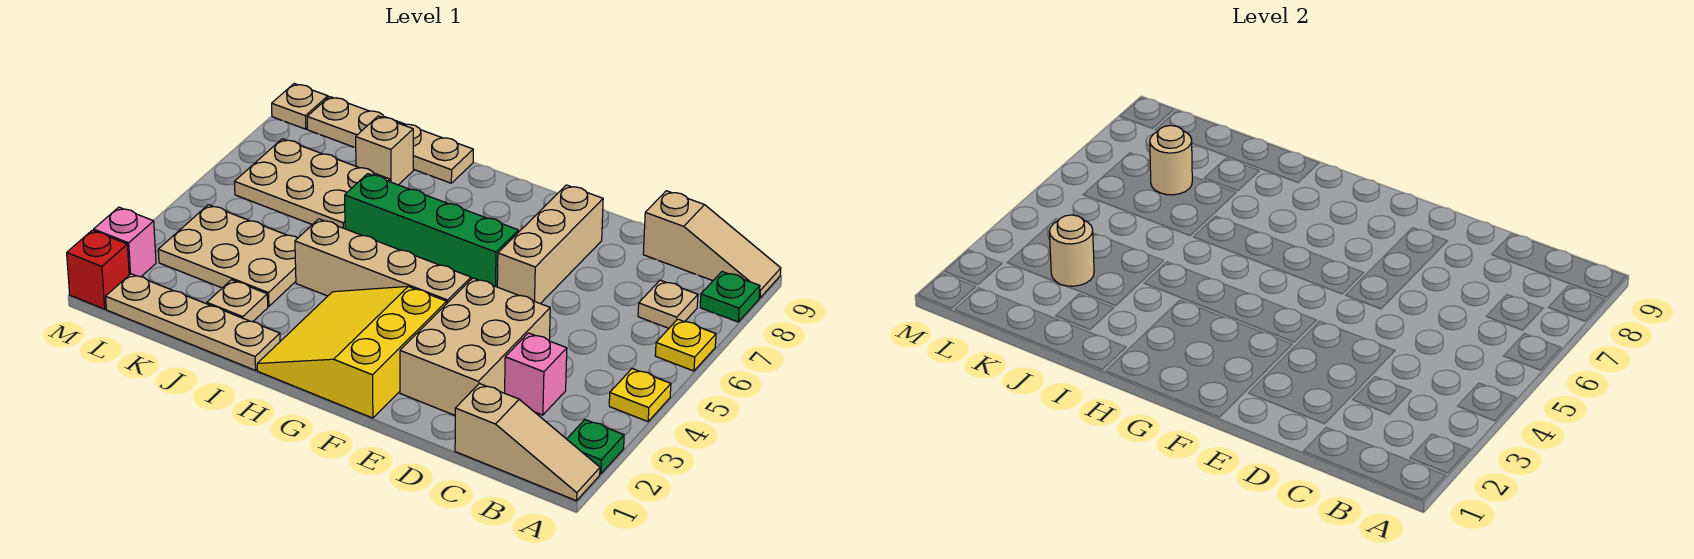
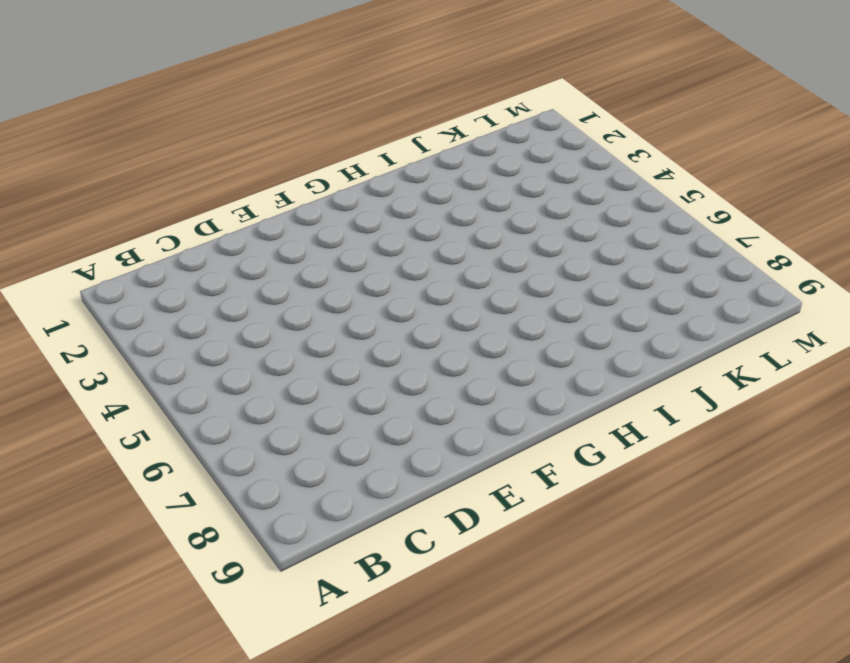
none -> tan slope A1:C1 level 1 top C
none -> green plate A2 level 1
none -> yellow plate A4 level 1

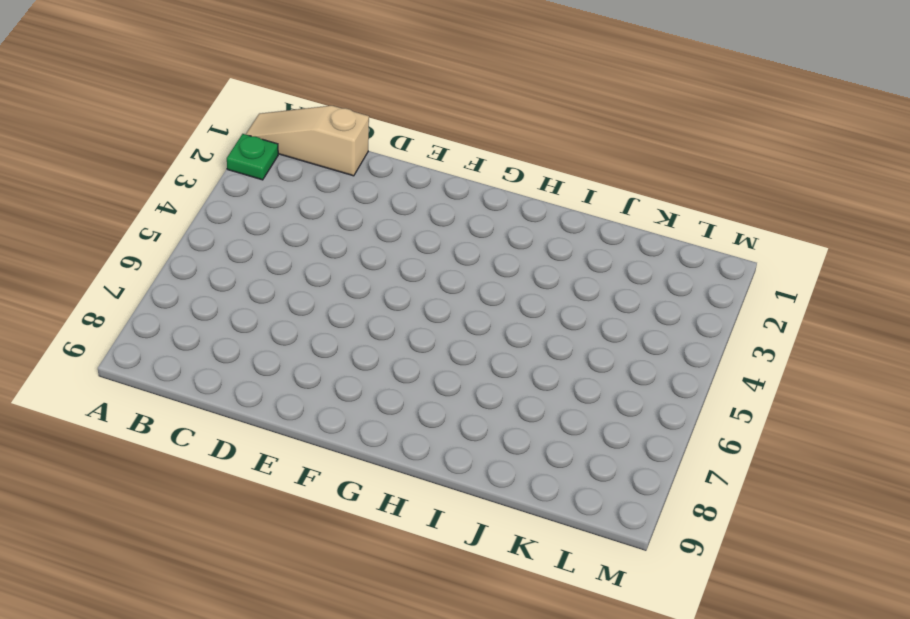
none -> yellow plate A4 level 1
none -> yellow plate A6 level 1
none -> green plate A8 level 1

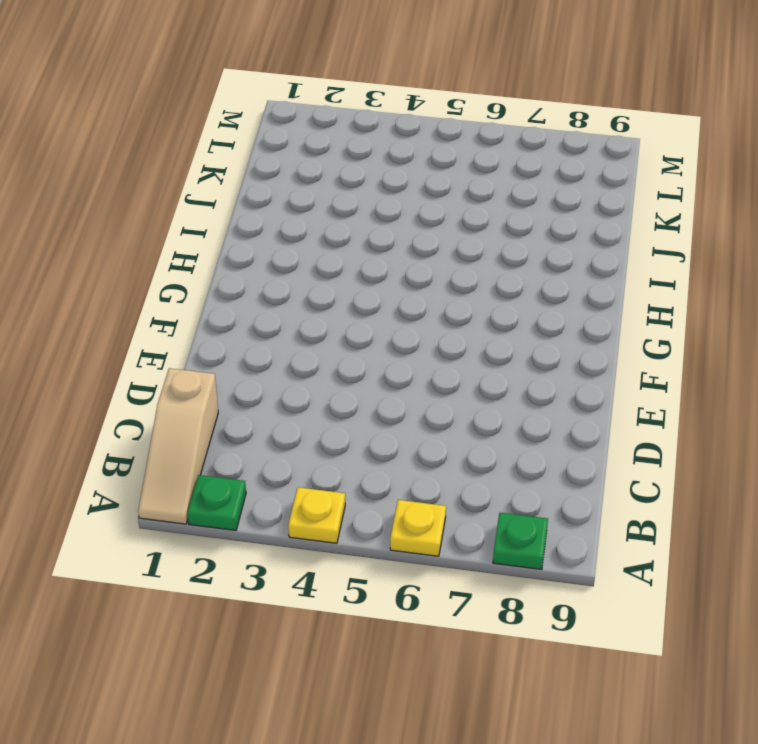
none -> tan slope A9:C9 level 1 top C
none -> tan plate B7 level 1
none -> pink brick C3 level 1

